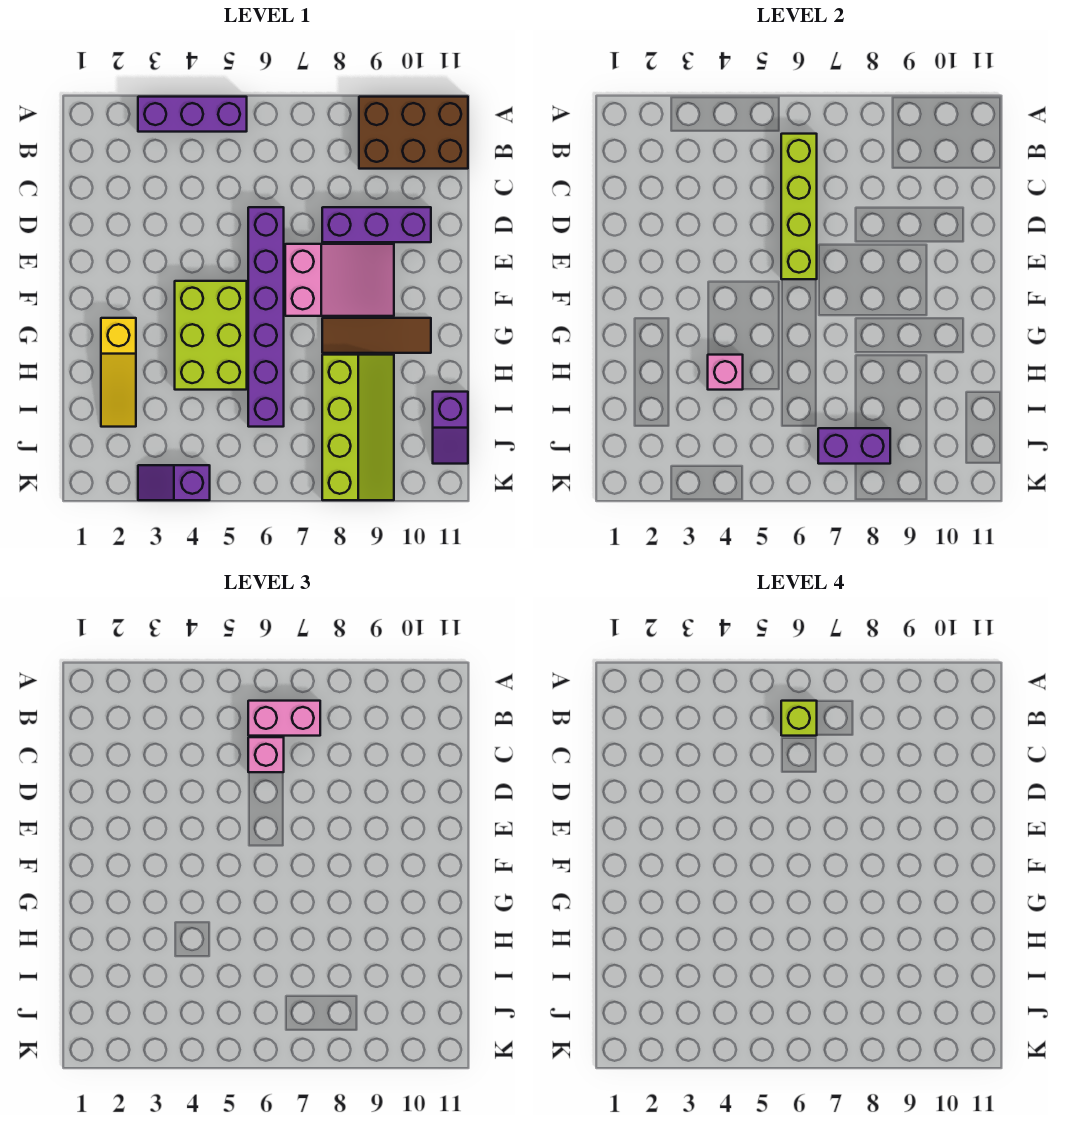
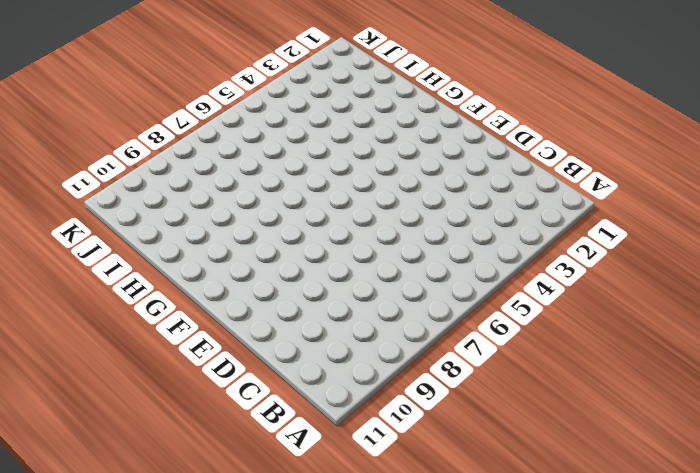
none -> purple brick A3:A5 level 1
none -> brown brick A9:B11 level 1
none -> purple brick D6:I6 level 1

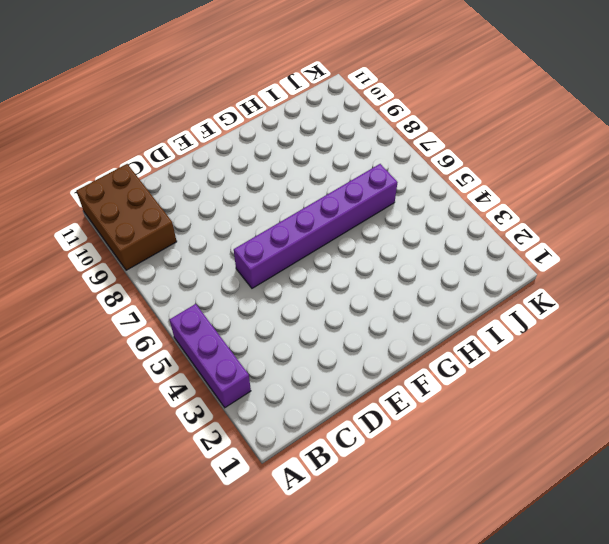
none -> purple brick D8:D10 level 1
none -> pink slope E7:F9 level 1 top 7
none -> lime brick F4:H5 level 1

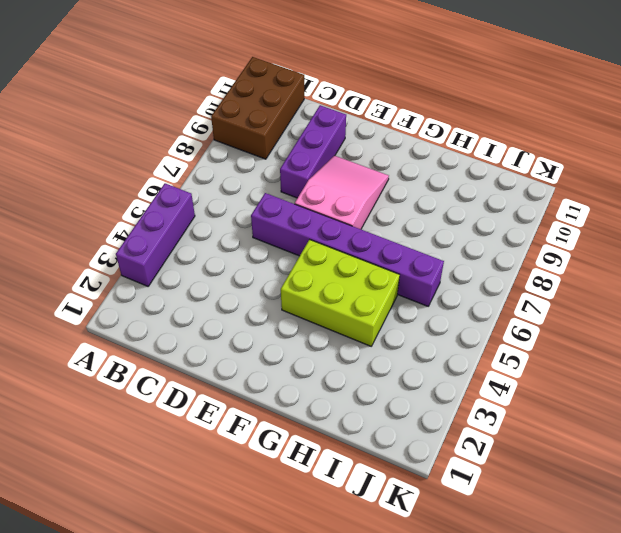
none -> yellow slope G2:I2 level 1 top G
none -> brown tile G8:G10 level 1
none -> lime slope H8:K9 level 1 top 8

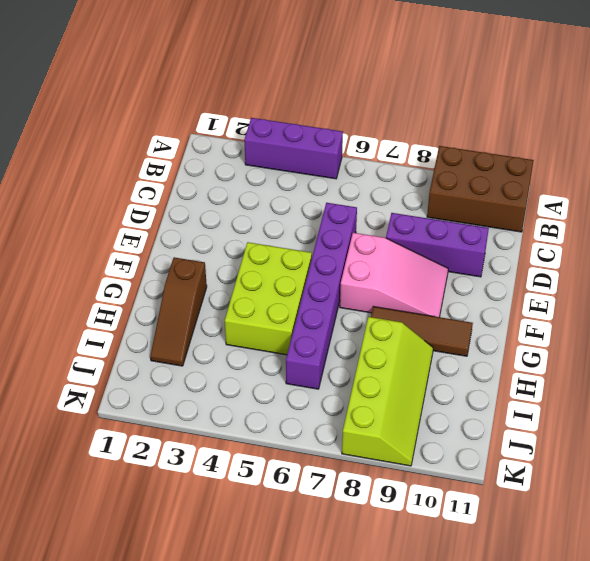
brown slope G2:I2 level 1 top G -> yellow slope G2:I2 level 1 top G
none -> purple slope I11:J11 level 1 top I
none -> purple slope K3:K4 level 1 top 4
none -> lime brick B6:E6 level 2

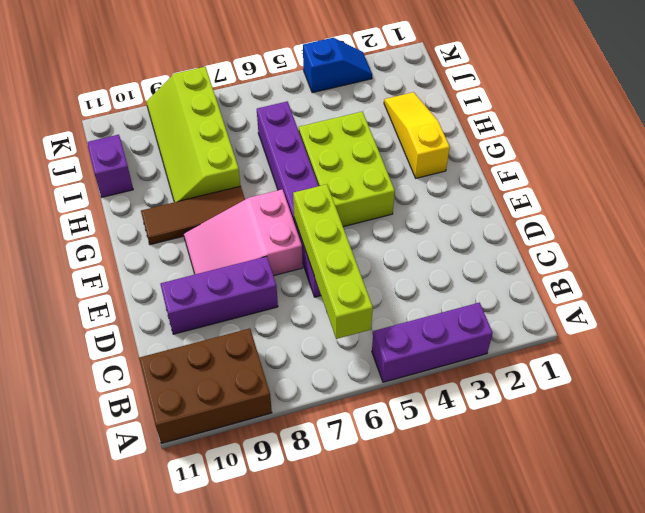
blue slope K3:K4 level 1 top 4 -> purple slope K3:K4 level 1 top 4
none -> pink brick H4 level 2
none -> purple brick J7:J8 level 2
none -> pink brick B6:B7 level 3

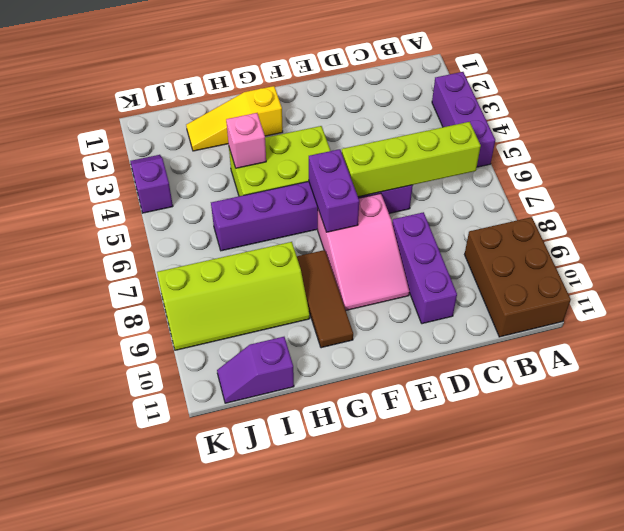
purple brick F6:F7 level 2 -> purple brick J7:J8 level 2
none -> pink brick B6:B7 level 3
none -> pink brick C6 level 3
none -> lime brick B6 level 4

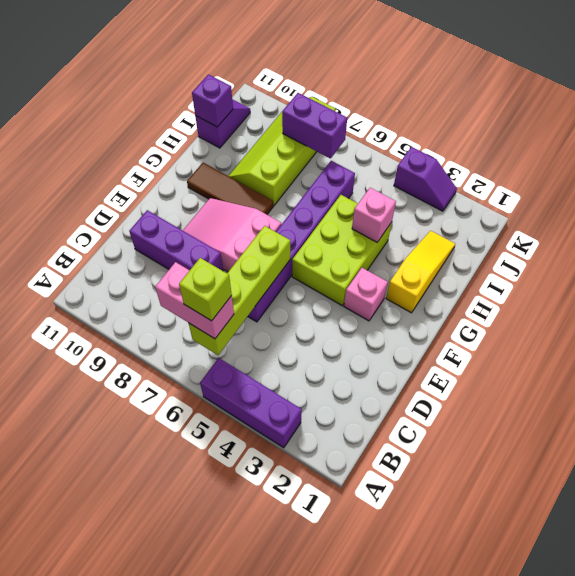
pink brick F3 level 1 -> pink brick C6 level 3
purple brick I11 level 2 -> none
none -> brown brick A9:B11 level 1

